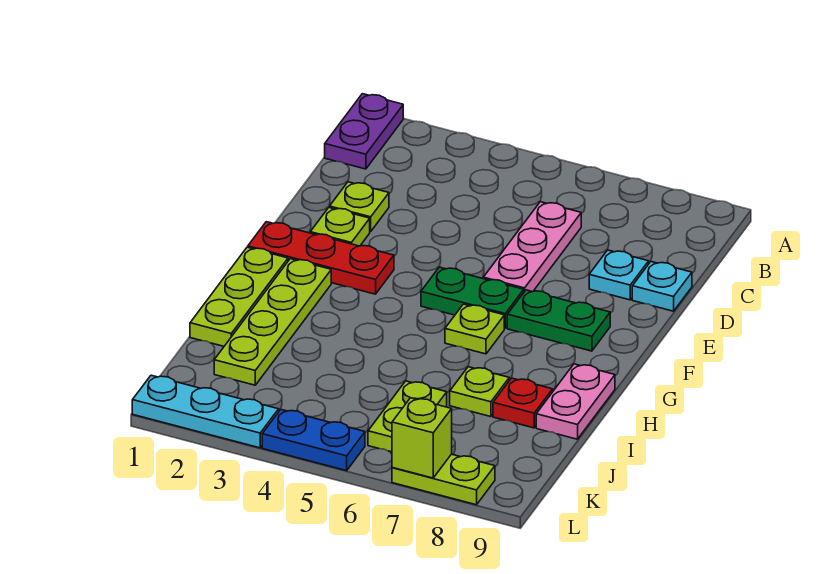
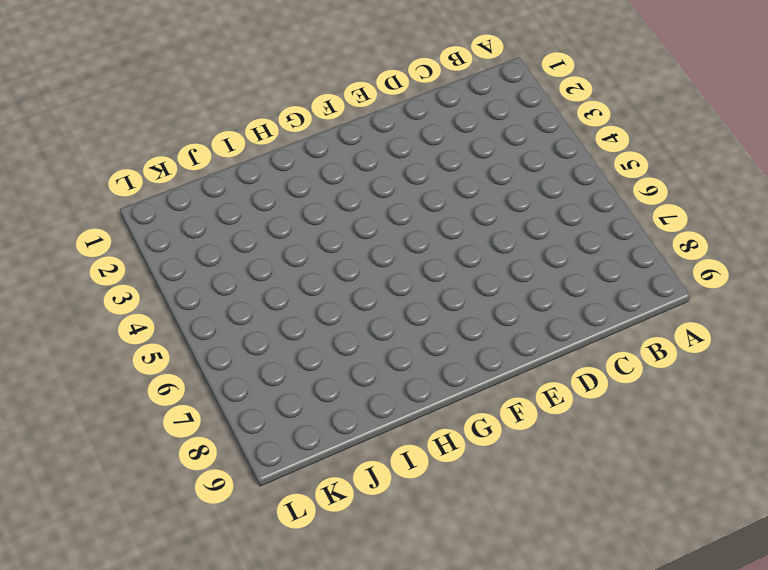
none -> purple plate A1:B1 level 1
none -> pink plate C6:E6 level 1
none -> lime plate D2 level 1

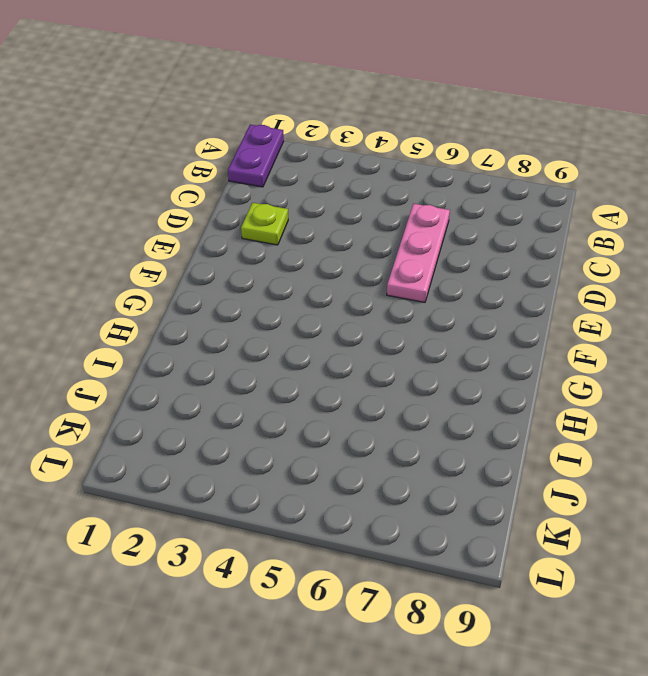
none -> cyan plate D8 level 1
none -> cyan plate D9 level 1
none -> lime plate E2 level 1

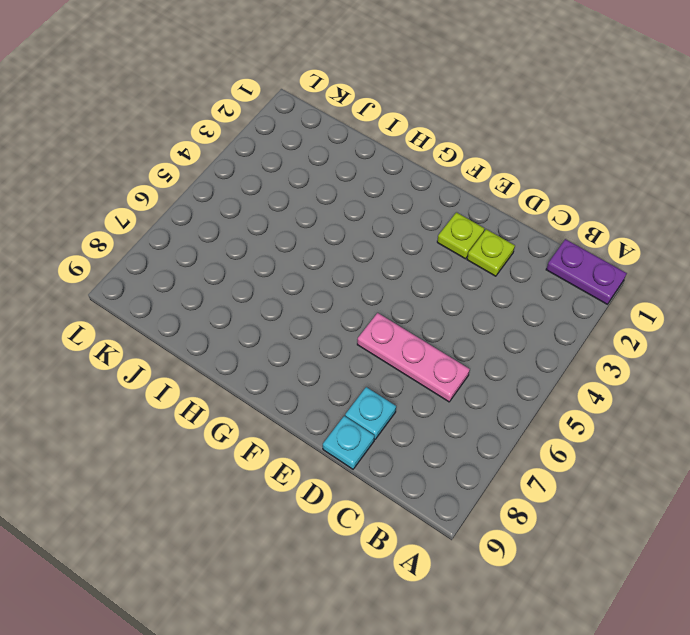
none -> red plate F1:F3 level 1
none -> green plate F5:F6 level 1
none -> green plate F7:F8 level 1

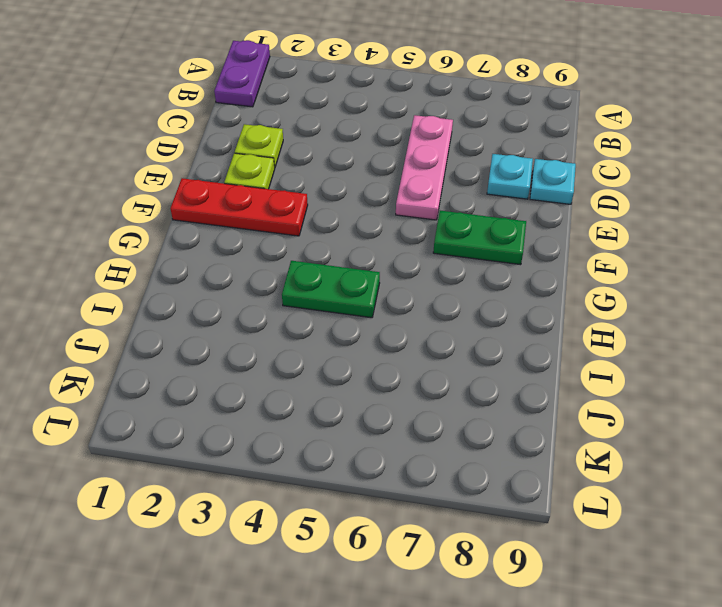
green plate H4:H5 level 1 -> green plate F5:F6 level 1
none -> lime plate G1:I1 level 1
none -> lime plate G2:J2 level 1
none -> lime plate G6 level 1

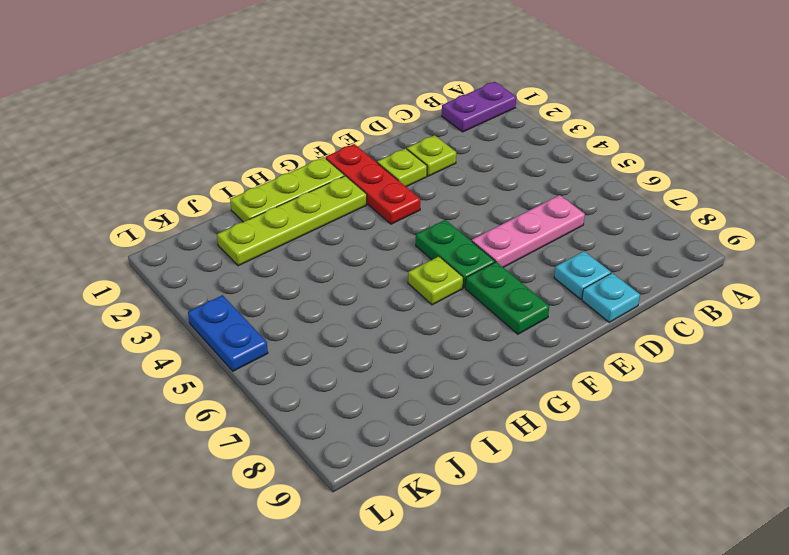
none -> pink plate H9:I9 level 1
none -> lime plate I7 level 1
none -> red plate I8 level 1

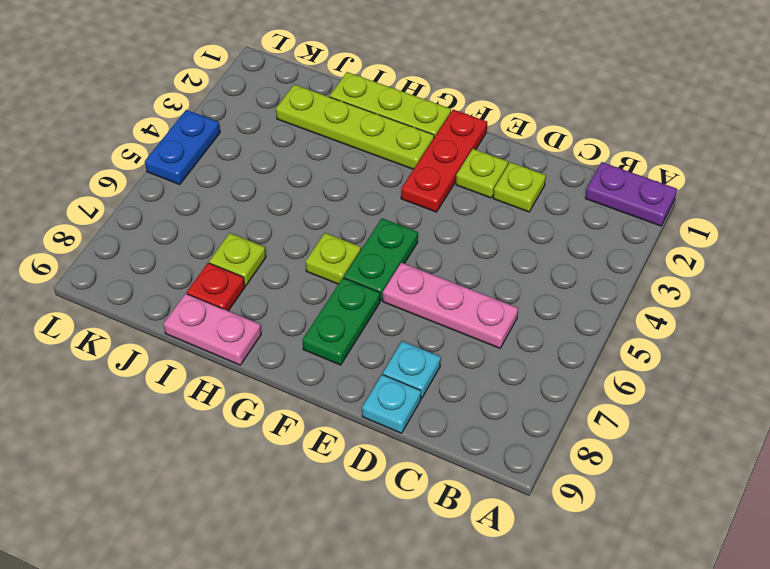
none -> lime plate J6:K6 level 1
none -> cyan plate L1:L3 level 1
none -> lime plate L7:L8 level 1

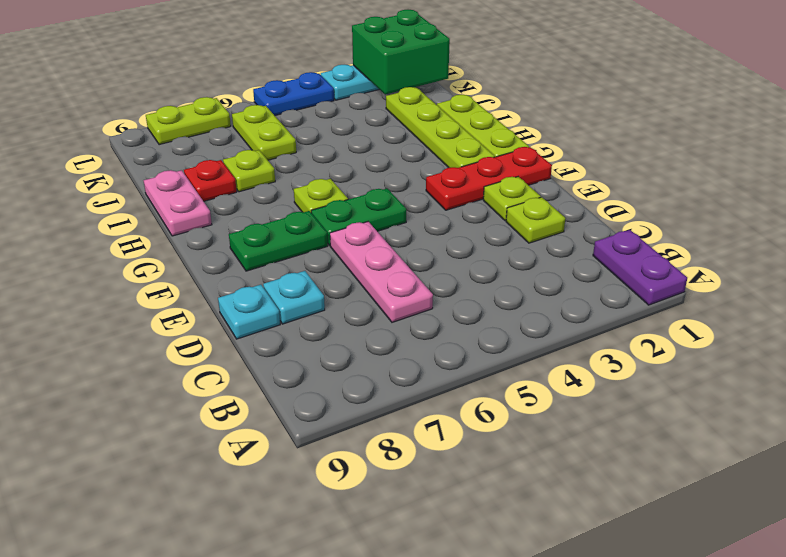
green brick K1:L2 level 2 -> none
none -> lime brick L7 level 2

